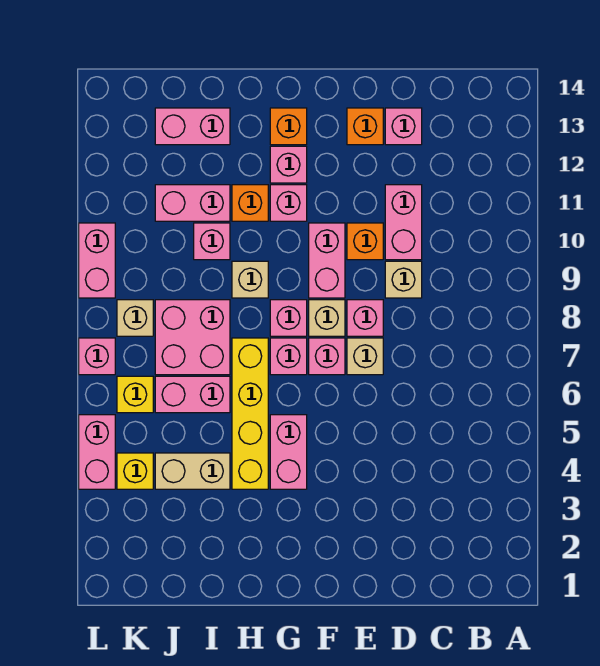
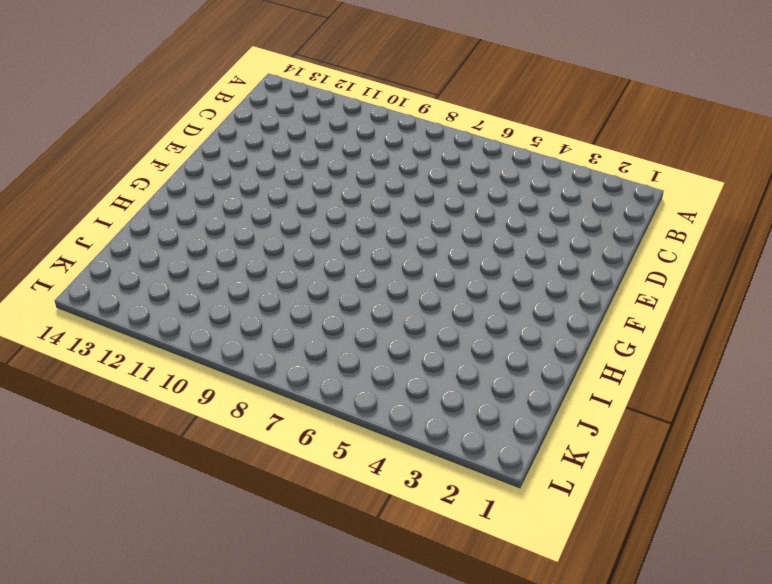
none -> tan brick D9 level 1
none -> pink brick D10:D11 level 1
none -> pink brick D13 level 1
none -> tan brick E7 level 1

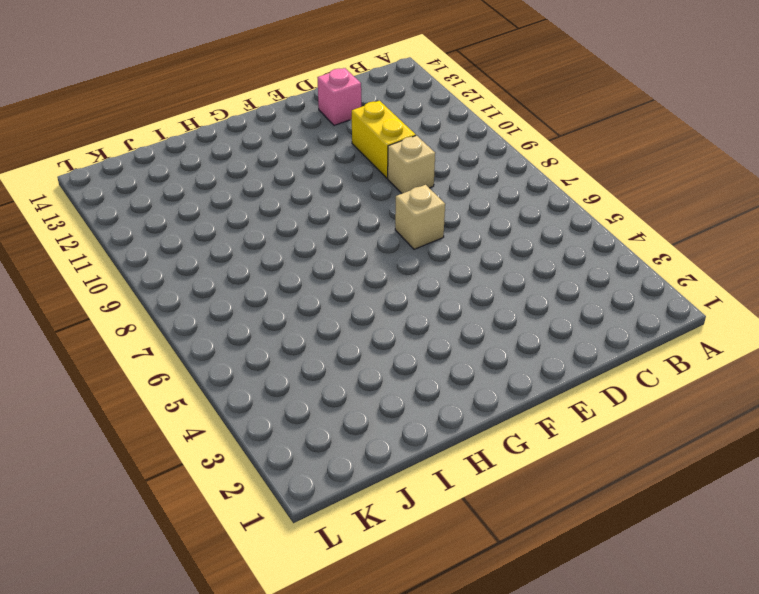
yellow brick D10:D11 level 1 -> pink brick D10:D11 level 1
none -> pink brick E8 level 1
none -> orange brick E10 level 1
none -> orange brick E13 level 1
none -> pink brick F7 level 1

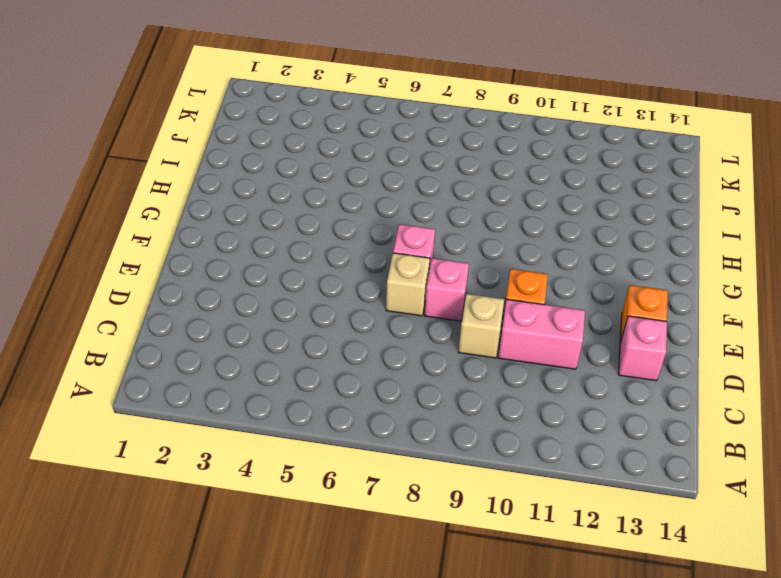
none -> tan brick F8 level 1
none -> pink brick F9:F10 level 1
none -> pink brick G4:G5 level 1
none -> pink brick G7 level 1

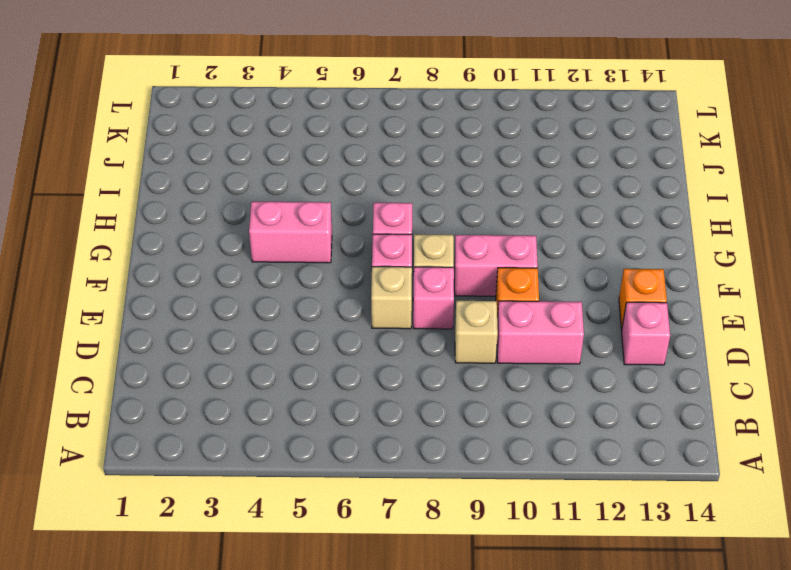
none -> pink brick G8 level 1
none -> pink brick G11 level 1
none -> pink brick G12 level 1
none -> orange brick G13 level 1

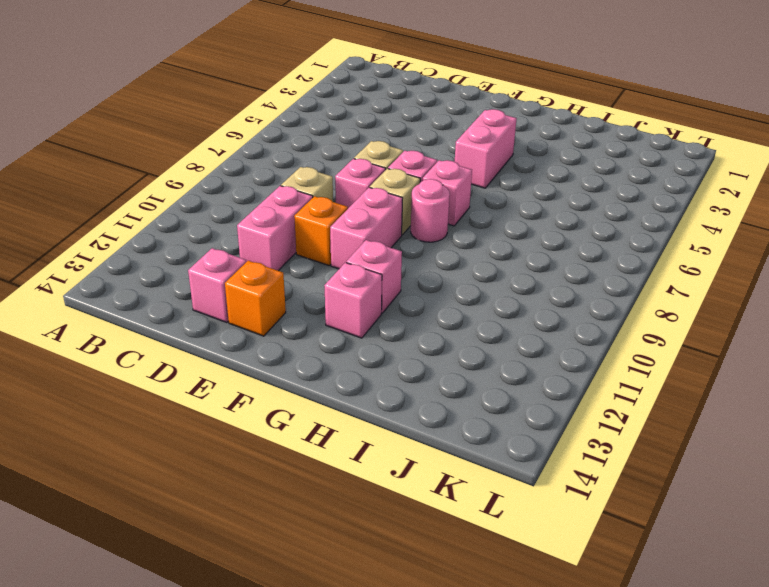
pink round brick G8 level 1 -> pink brick G8 level 1
none -> orange brick G13 level 1
none -> yellow brick H4:H7 level 1
none -> tan brick H9 level 1
none -> orange brick H11 level 1

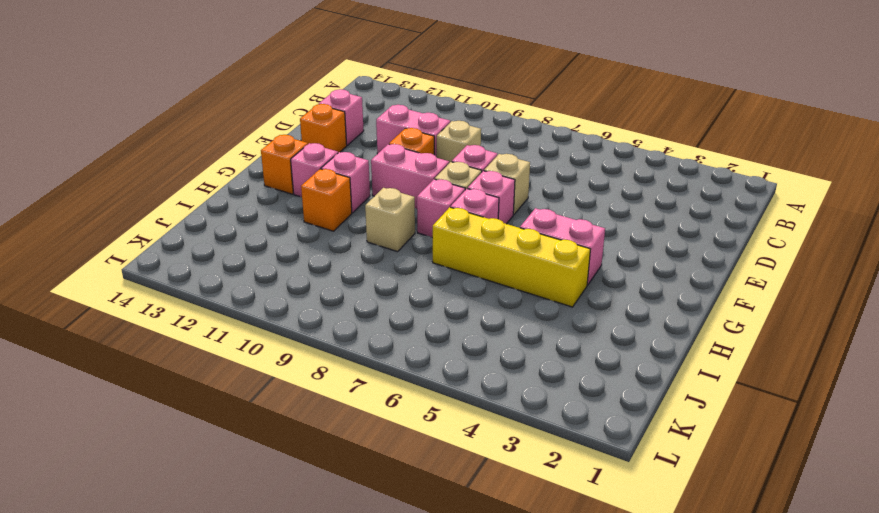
none -> tan brick I4:J4 level 1
none -> pink brick I6:J6 level 1
none -> pink brick I7:J8 level 1
none -> pink brick I10 level 1

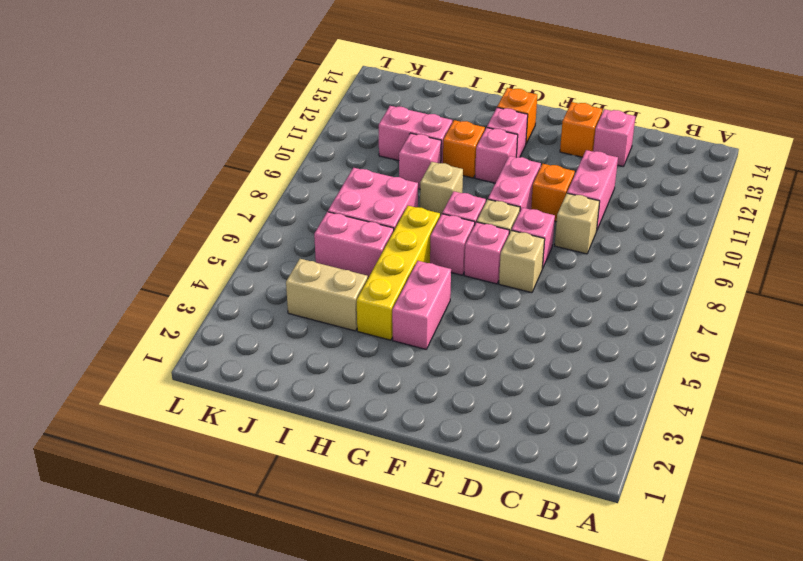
none -> pink brick I13:J13 level 1
none -> yellow brick K4 level 1
none -> yellow brick K6 level 1
none -> tan brick K8 level 1

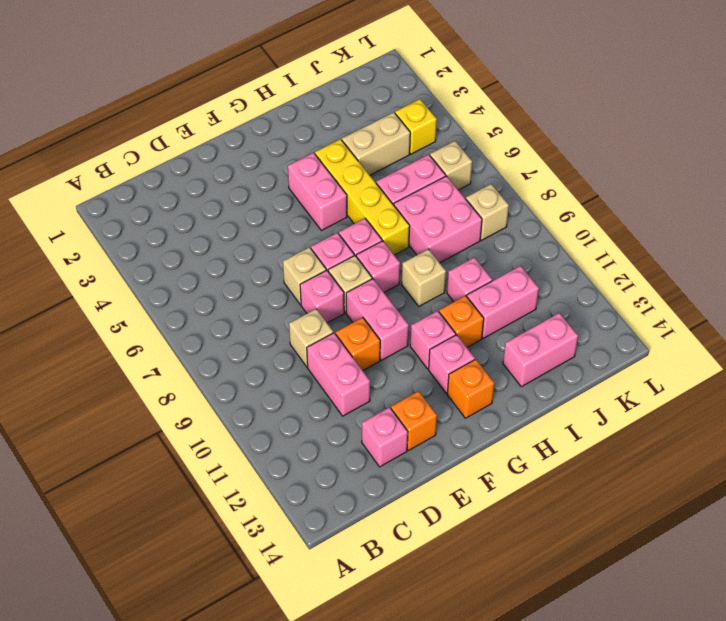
tan brick K6 level 1 -> yellow brick K6 level 1
none -> pink brick L4:L5 level 1
none -> pink brick L7 level 1
none -> pink brick L9:L10 level 1

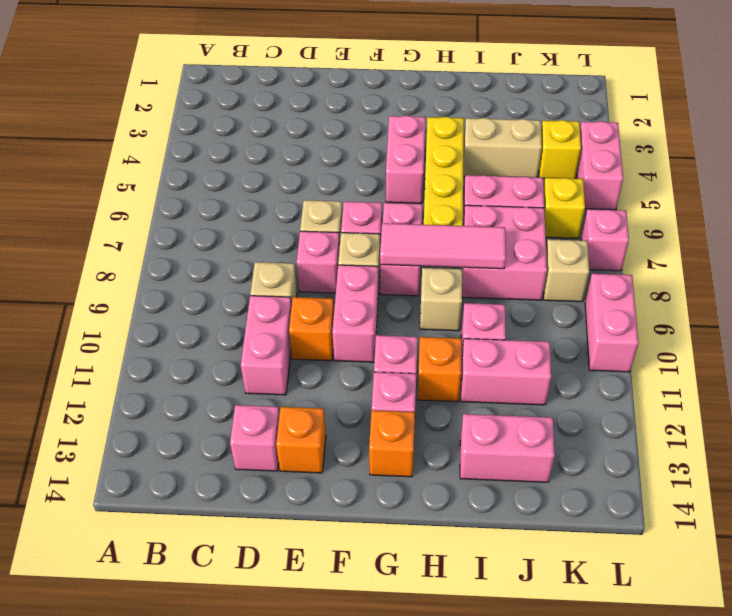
pink tile G8:I8 level 2 -> none

